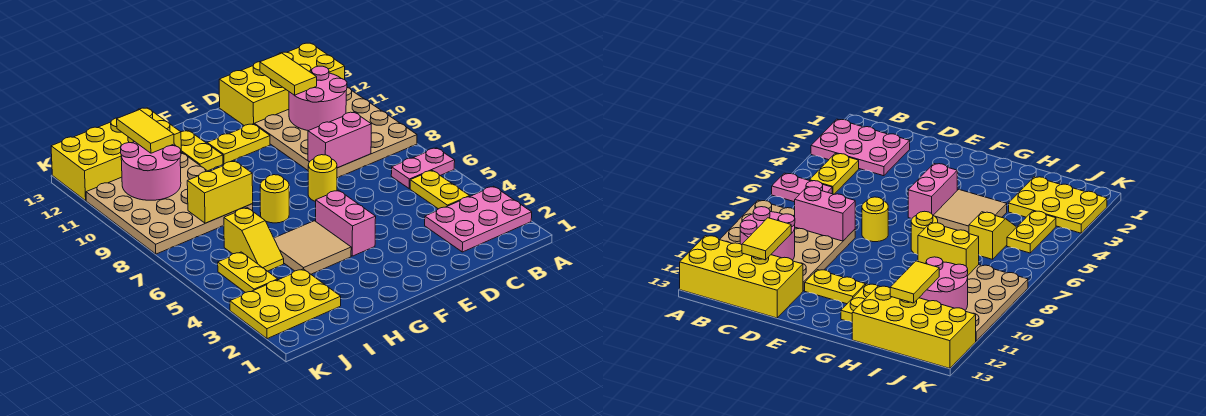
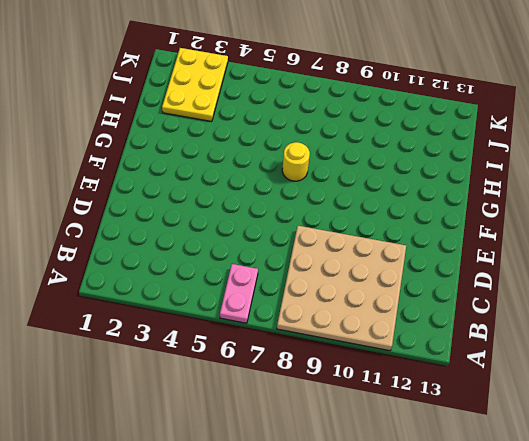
none -> pink plate A2:C3 level 1
none -> yellow brick A12:D13 level 1
none -> yellow plate B4:B5 level 1

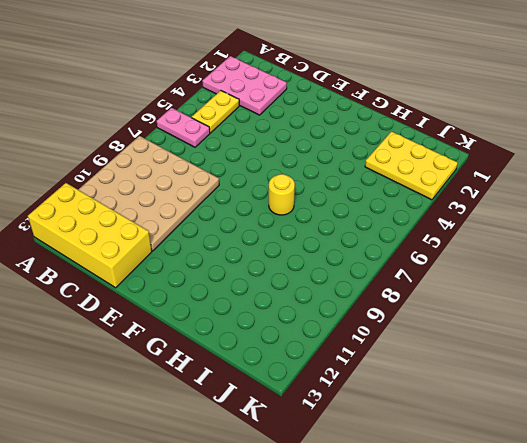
none -> yellow round brick E7 level 1
none -> yellow plate E11:F11 level 1
none -> pink brick F4:F5 level 1

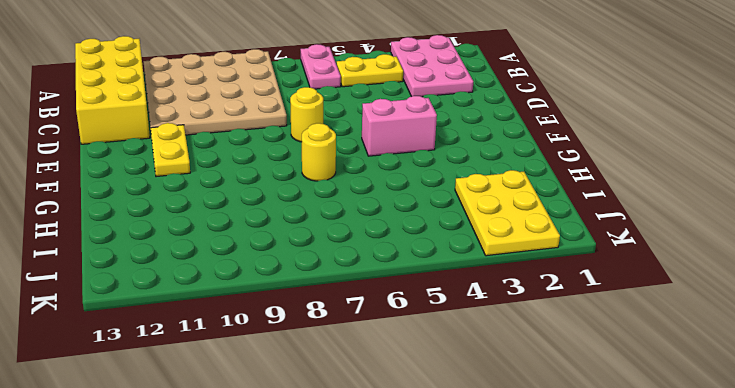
none -> tan tile G4:H5 level 1
none -> yellow plate G11:G12 level 1
none -> tan plate H8:K11 level 1

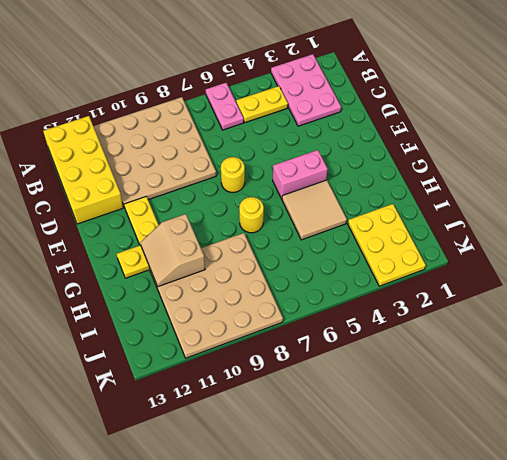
tan slope G10:H11 level 2 top 10 -> none
none -> yellow brick H12:K13 level 1
none -> yellow slope I5:I6 level 1 top 6
none -> yellow plate J4:J5 level 1

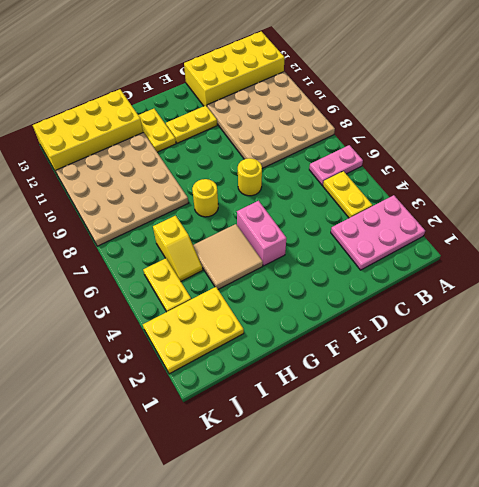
none -> pink round brick B10:C11 level 2
none -> pink brick C8:D8 level 2
none -> yellow brick H8:I8 level 2

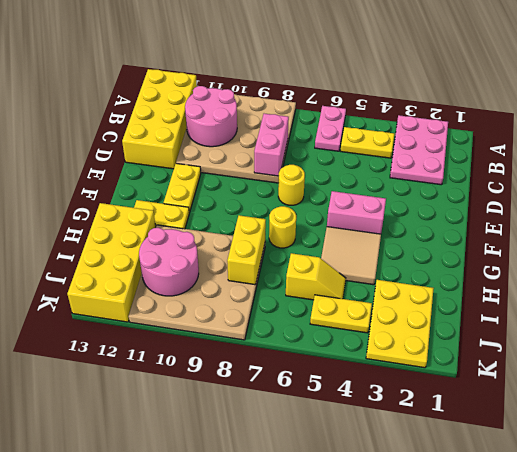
none -> yellow tile C11:C12 level 3
none -> yellow tile I11:I12 level 3

